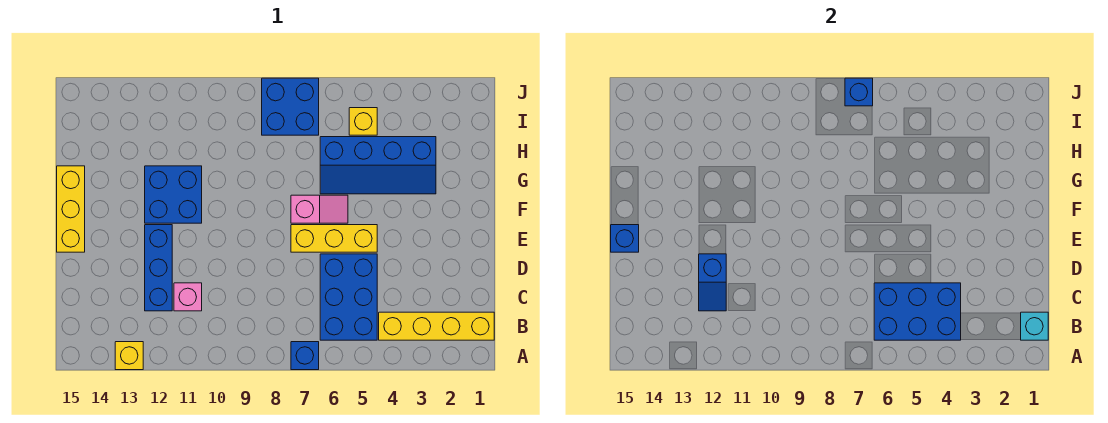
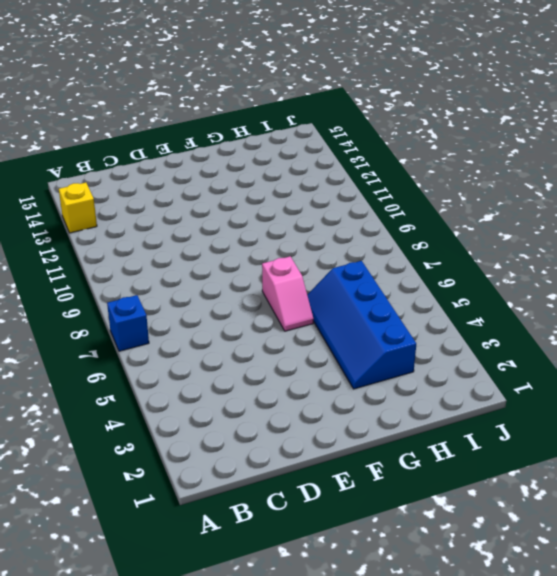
none -> yellow brick B1:B4 level 1
none -> blue brick B5:D6 level 1
none -> pink brick C11 level 1

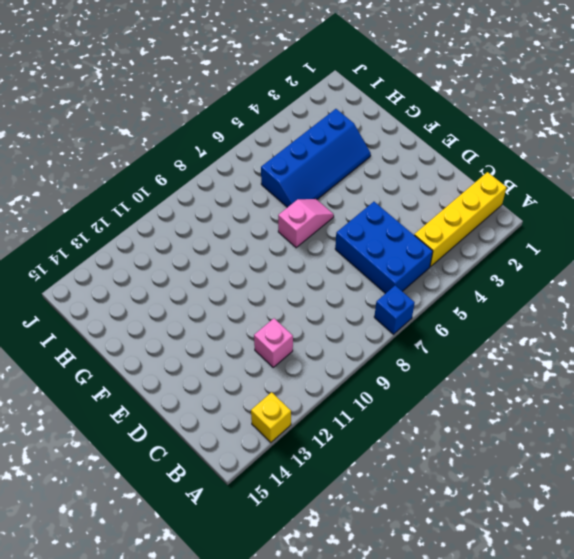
none -> blue brick C12:E12 level 1
none -> yellow brick E5:E7 level 1
none -> yellow brick E15:G15 level 1

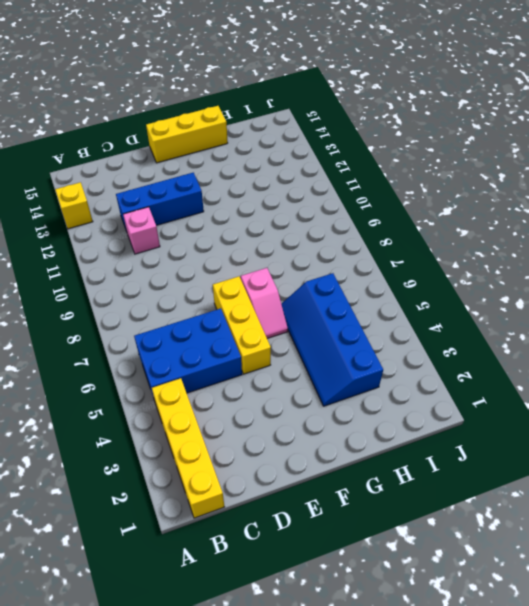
none -> blue brick A7 level 1
none -> blue brick F11:G12 level 1
none -> yellow brick I5 level 1

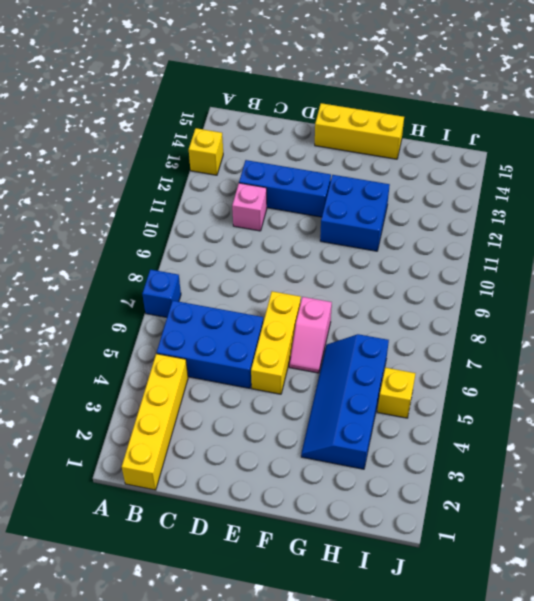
none -> blue brick I7:J8 level 1
none -> cyan brick B1 level 2
none -> blue brick B4:C6 level 2

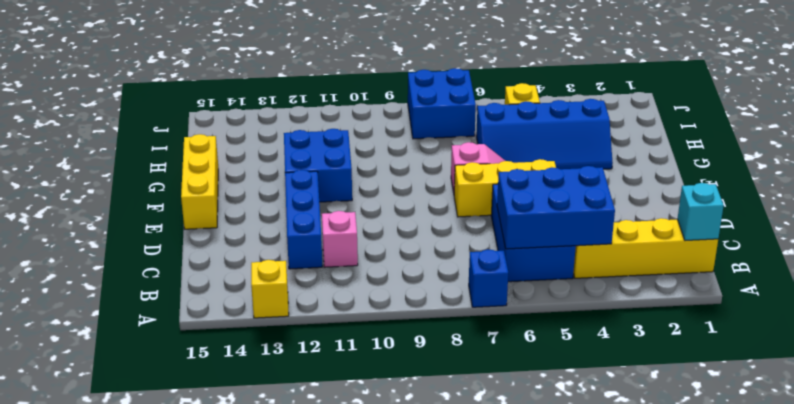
none -> blue slope C12:D12 level 2 top D
none -> blue brick E15 level 2
none -> blue brick J7 level 2

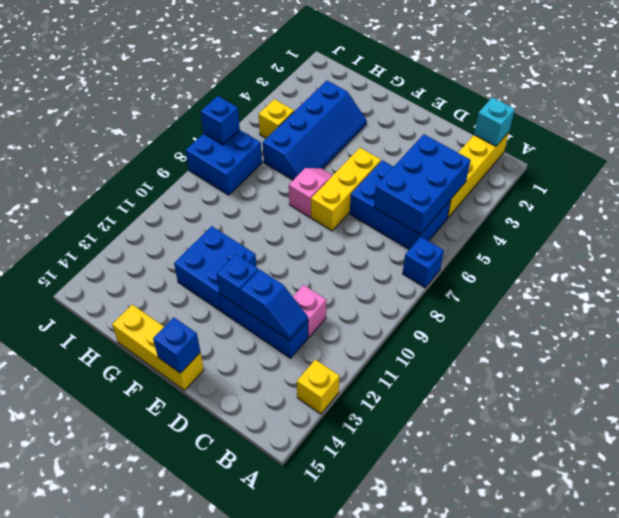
blue brick E12 level 2 -> none

